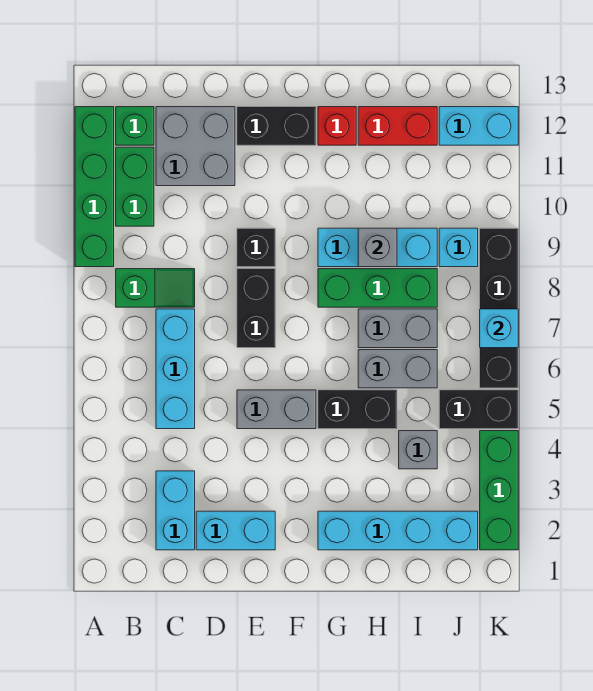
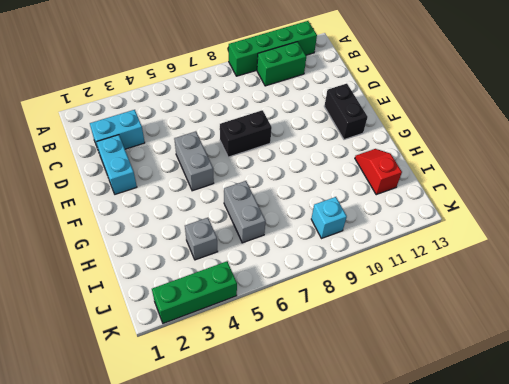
red slope H12:I12 level 1 top I -> red brick H12:I12 level 1
none -> green slope B8:C8 level 1 top B
none -> green brick B12 level 1
none -> cyan brick C5:C7 level 1

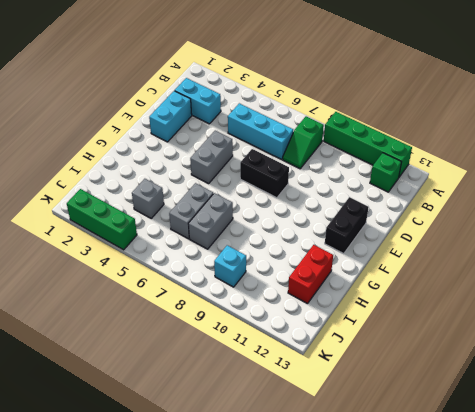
none -> green brick B10:B11 level 1
none -> grey brick C11:D12 level 1
none -> black brick E9 level 1

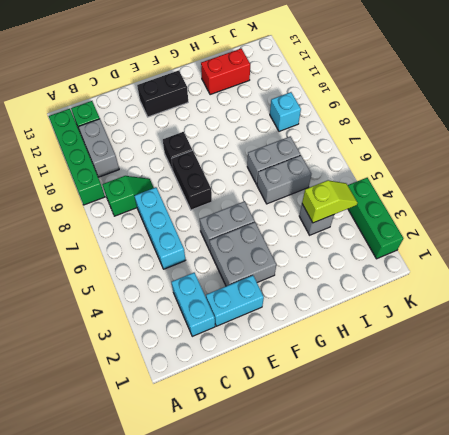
grey brick B10:B11 level 1 -> green brick B10:B11 level 1
grey brick E3:F4 level 1 -> grey brick C11:D12 level 1
lime slope I4:J4 level 2 top I -> none
none -> cyan brick G2:J2 level 1
none -> black brick G5:H5 level 1
none -> green brick G8:I8 level 1

